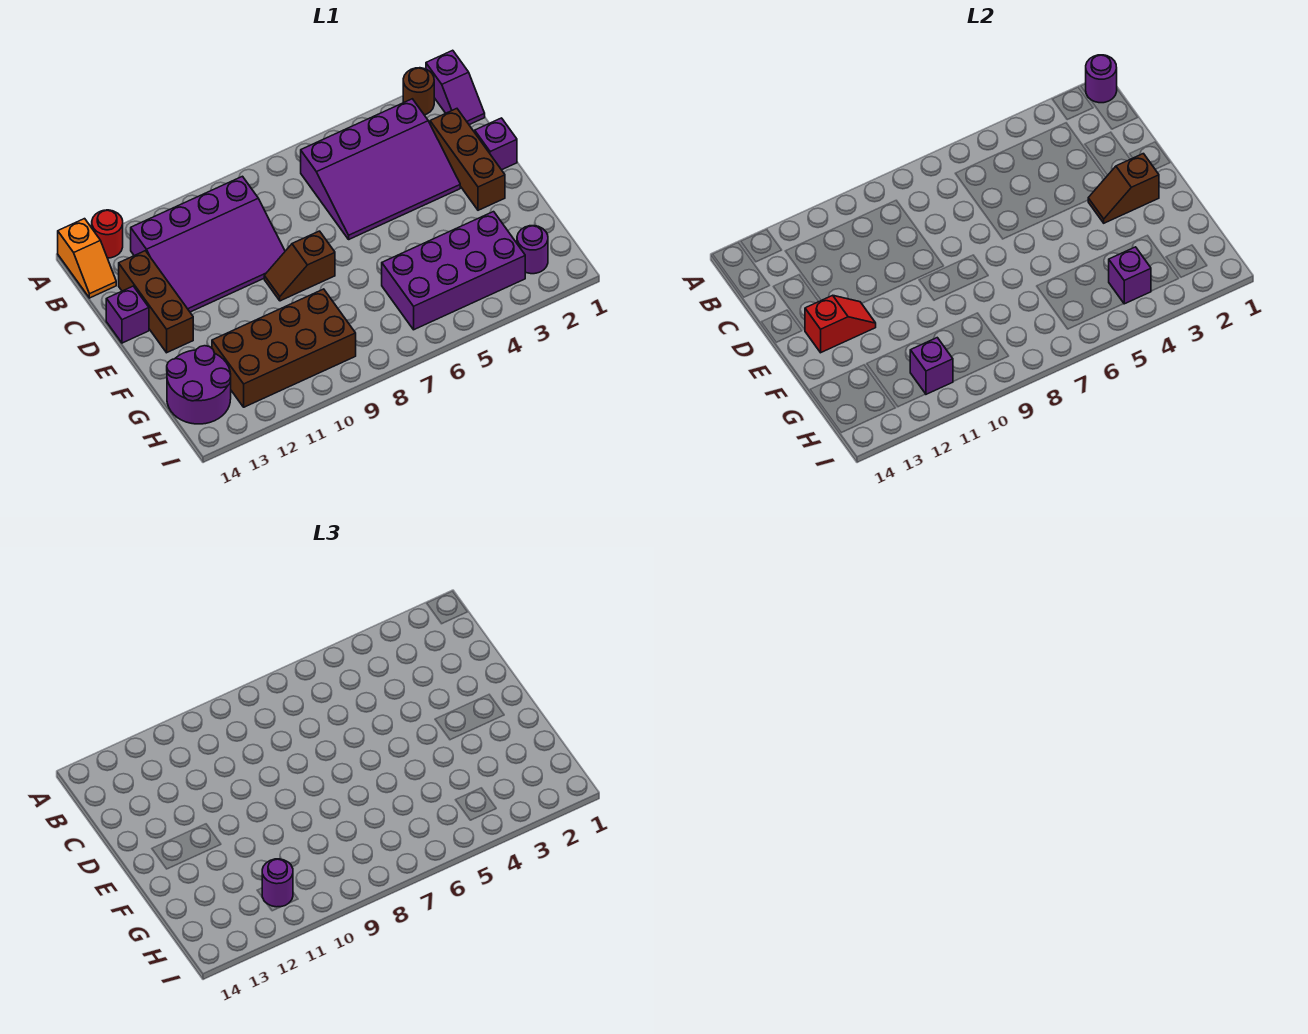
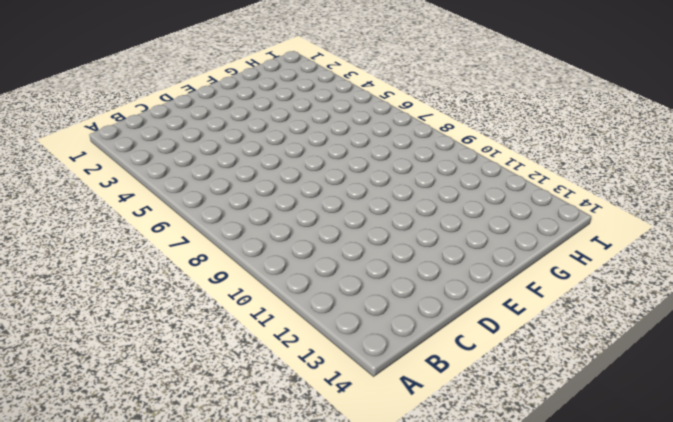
none -> purple slope A1:B1 level 1 top A
none -> brown round brick A2 level 1
none -> red round brick A13 level 1

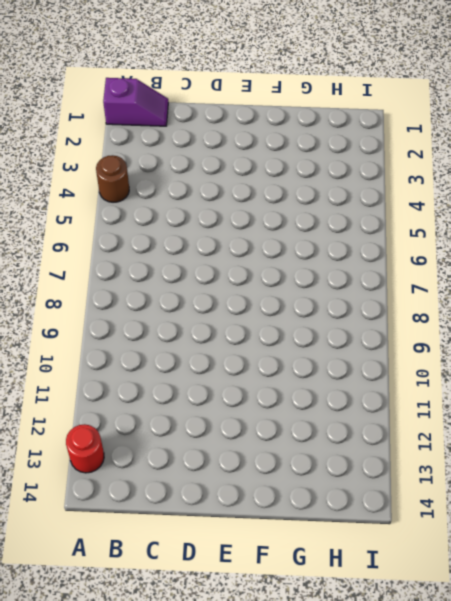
brown round brick A4 level 1 -> brown round brick A2 level 1
none -> orange slope A14:B14 level 1 top A
none -> purple slope B3:D6 level 1 top B
none -> purple slope B9:D12 level 1 top B

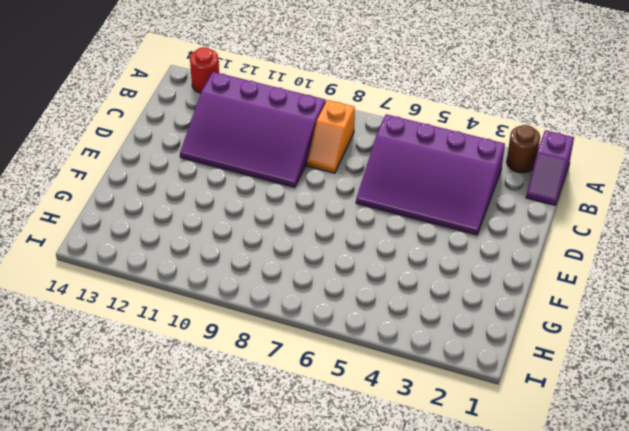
orange slope B8:C8 level 1 top B -> orange slope A14:B14 level 1 top A
none -> brown brick C2:E2 level 1
none -> brown brick C13:E13 level 1
none -> purple brick D1 level 1

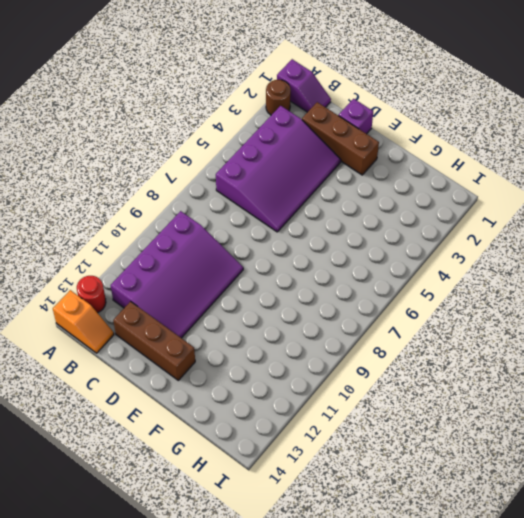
none -> purple brick D14 level 1
none -> brown slope E8:E9 level 1 top 8
none -> purple brick G3:H6 level 1

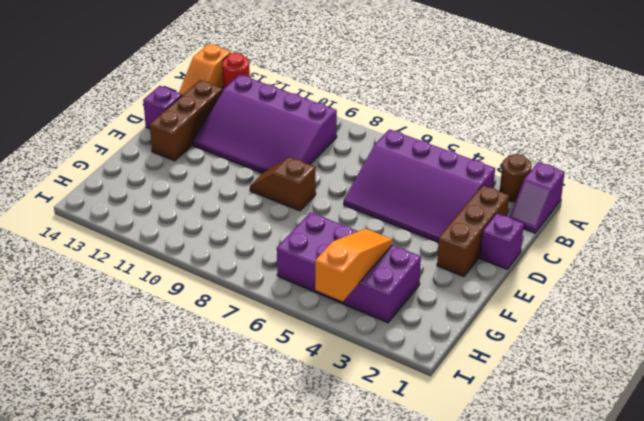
orange slope G4:I4 level 2 top I -> purple brick H4 level 2
none -> brown brick G9:H12 level 1
none -> purple round brick G13:H14 level 1
none -> purple round brick H2 level 1

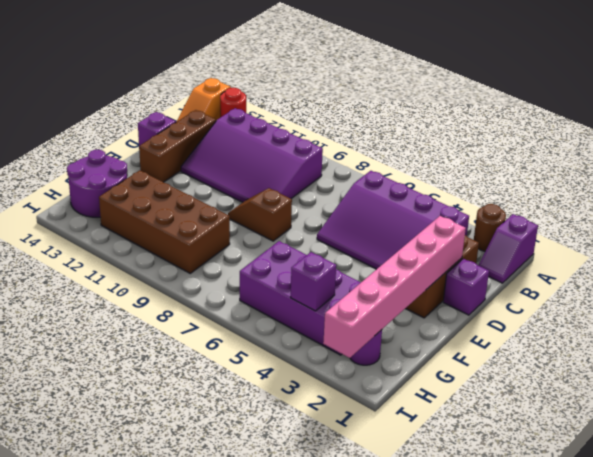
pink brick D2:I2 level 2 -> brown slope E2:E3 level 2 top 2
none -> purple round brick A1 level 2
none -> red slope E12:E13 level 2 top 13
none -> purple brick H11 level 2

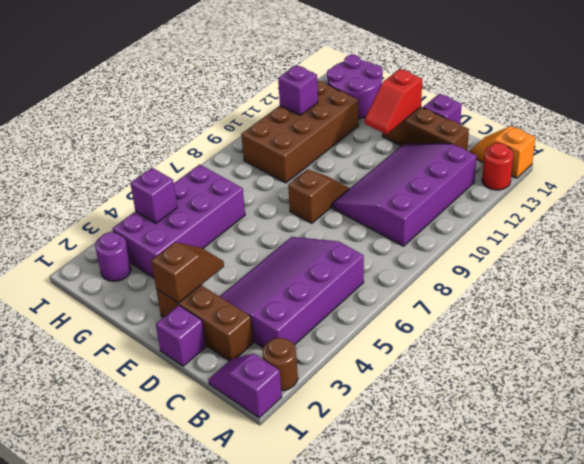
none -> purple round brick A1 level 2
none -> purple round brick H11 level 3

